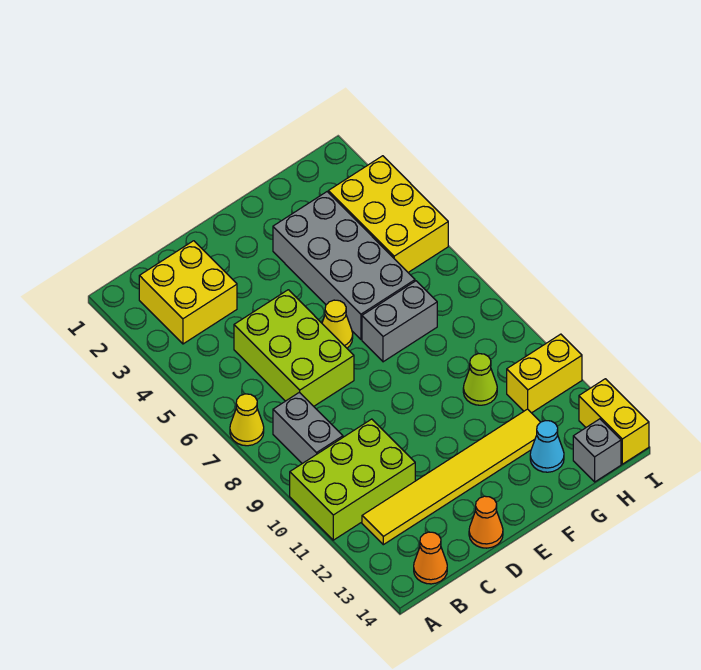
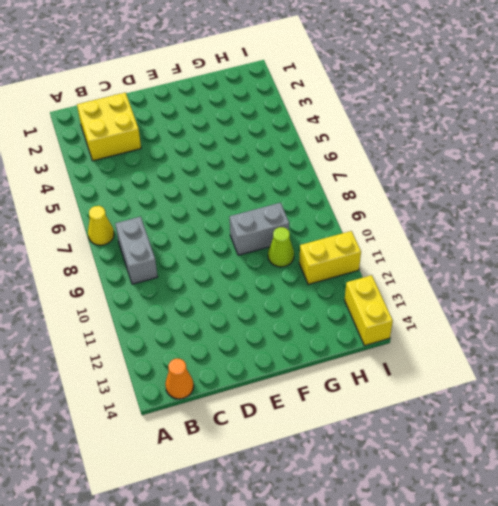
grey brick F9:G9 level 1 -> grey brick F7:G7 level 1
none -> lime brick A10:C11 level 1
none -> yellow tile B12:G12 level 1
none -> lime brick C5:D7 level 1

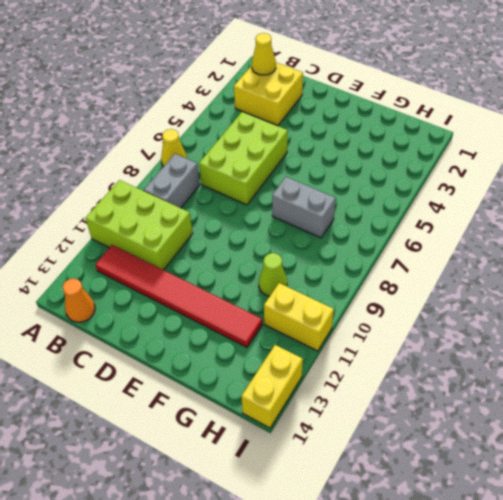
yellow cone B2 level 2 -> yellow cone E6 level 1
red tile B12:G12 level 1 -> yellow tile B12:G12 level 1
none -> orange cone D14 level 1
none -> grey brick F3:G6 level 1
none -> cyan cone G13 level 1

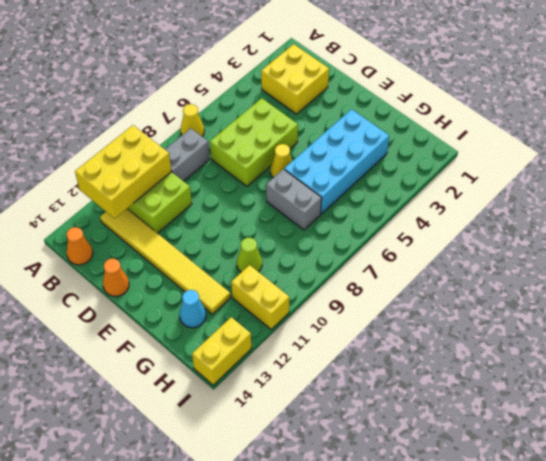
yellow brick A10:B12 level 2 -> yellow brick H3:I5 level 1
cyan brick F3:G6 level 1 -> grey brick F3:G6 level 1
none -> grey brick H14 level 1

